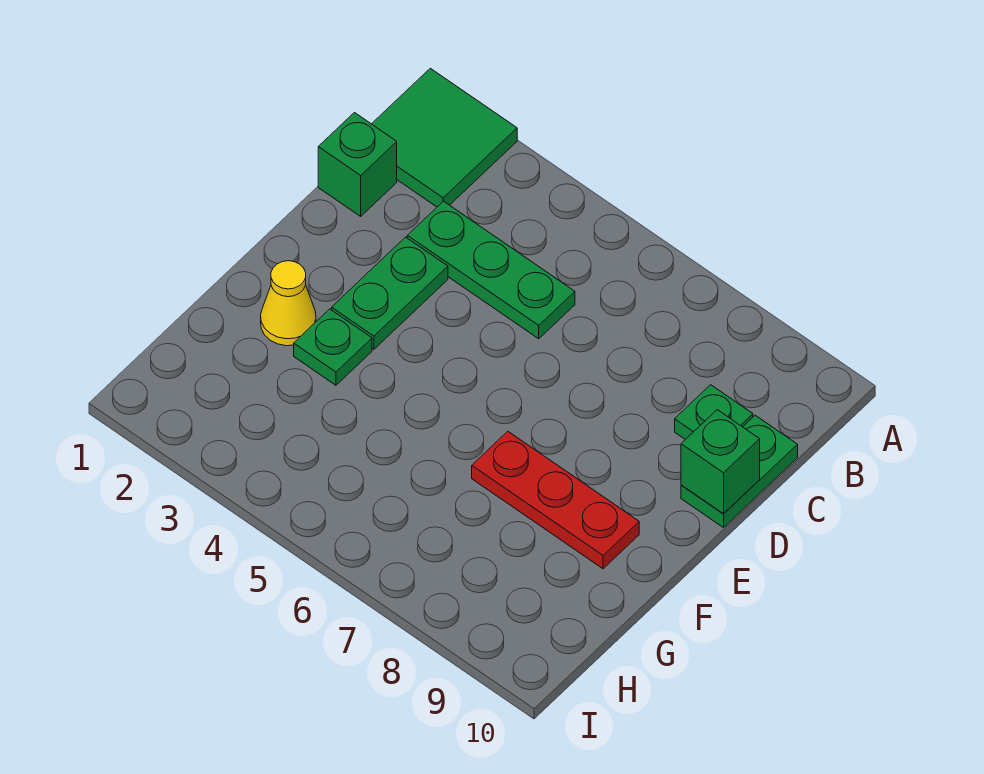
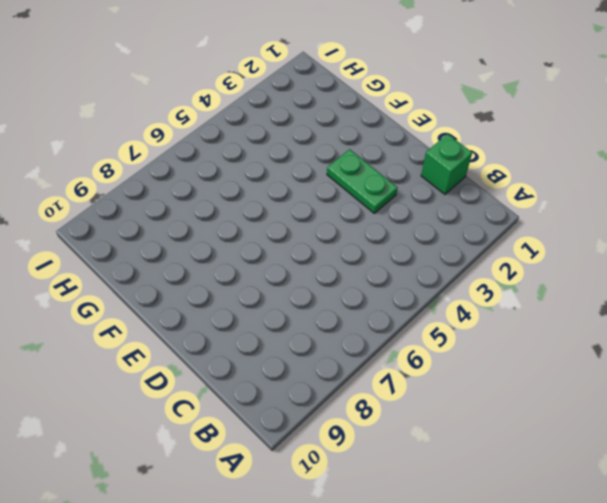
none -> green tile A1:B2 level 1
none -> green plate C3:C5 level 1

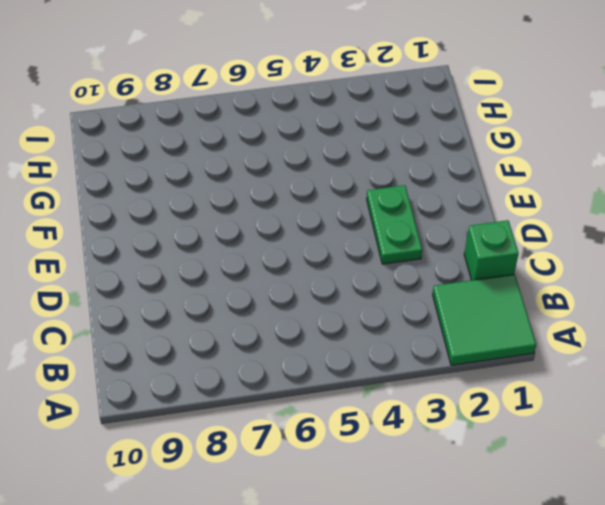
none -> green plate C3:C5 level 1
none -> green plate C9 level 1

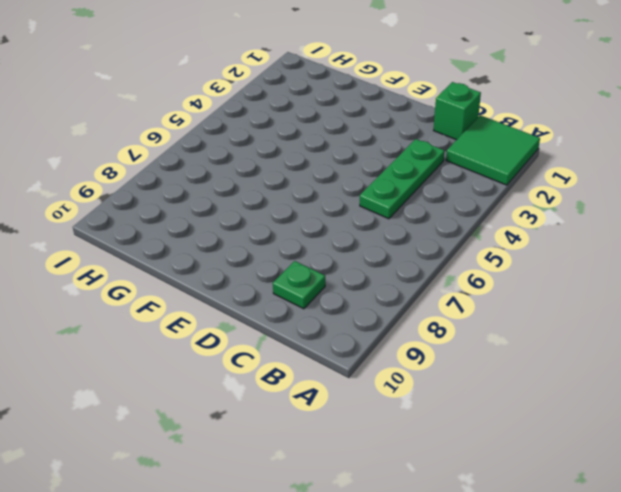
none -> green plate C10:D10 level 1
none -> green plate D3:E3 level 1

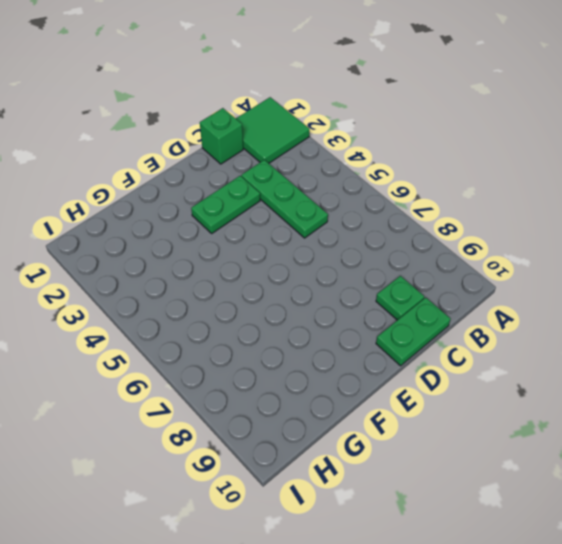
none -> yellow cone F2 level 1
none -> green plate F3 level 1

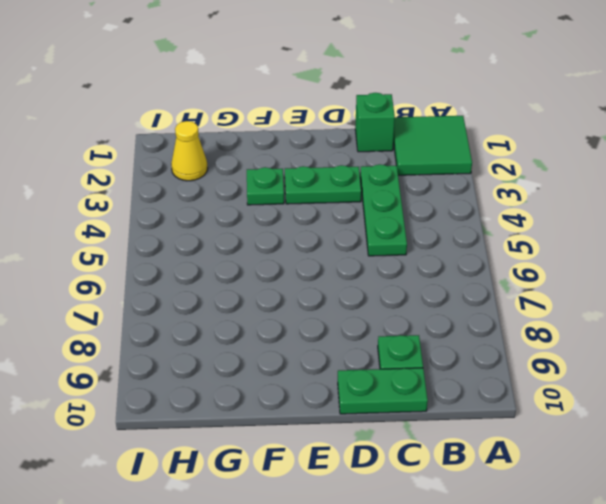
yellow cone H2 level 1 -> yellow cone F2 level 1
none -> red plate F7:F9 level 1
none -> green brick D10 level 2

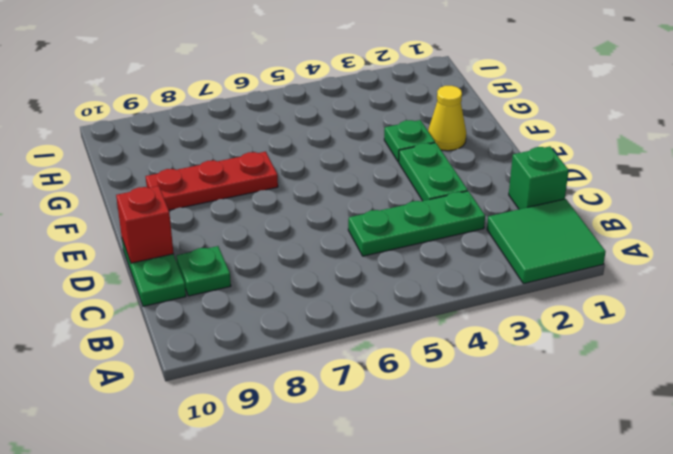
red brick D10 level 2 -> green brick D10 level 2

